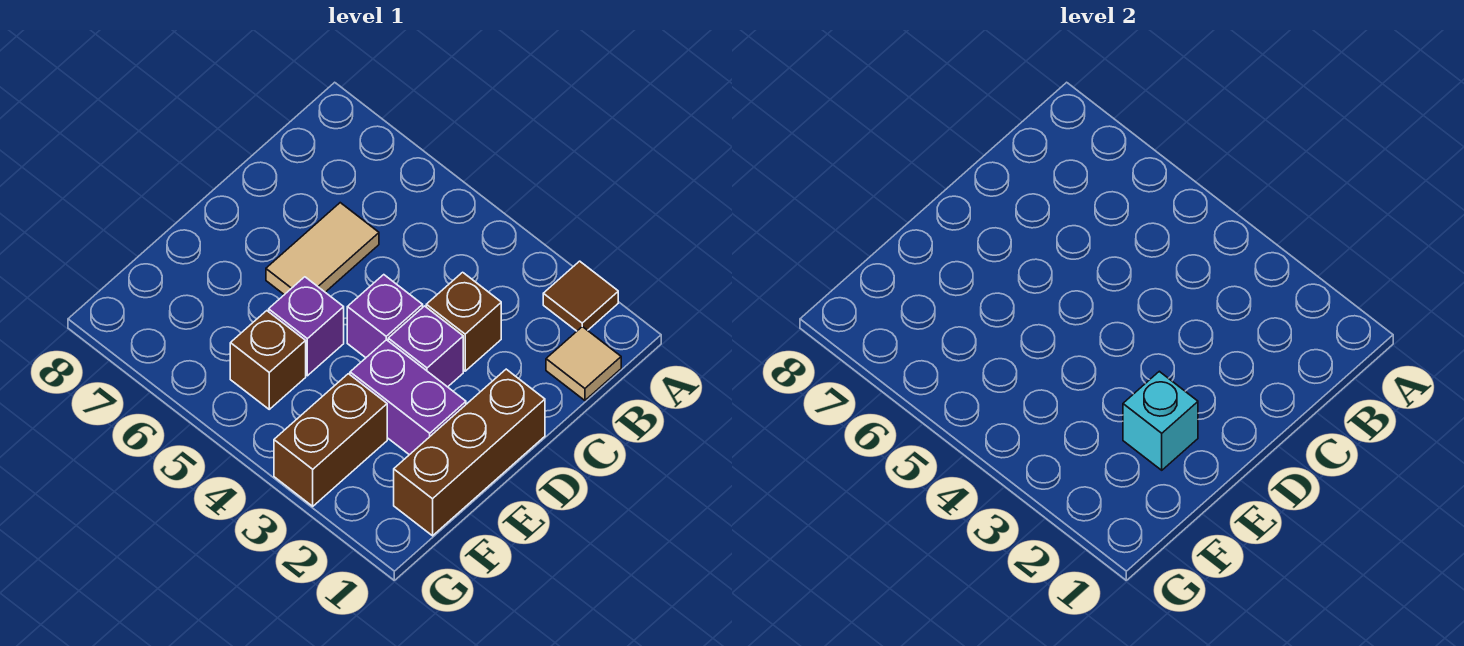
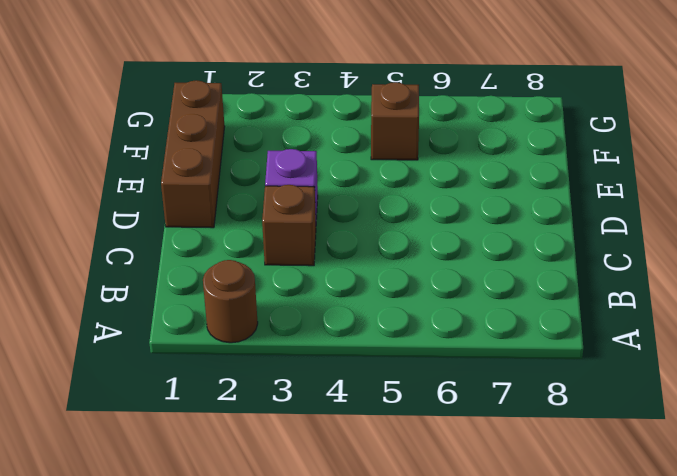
brown round brick A2 level 1 -> brown tile A2 level 1
none -> tan tile B1 level 1
none -> tan tile C6:D6 level 1
none -> purple brick D4 level 1

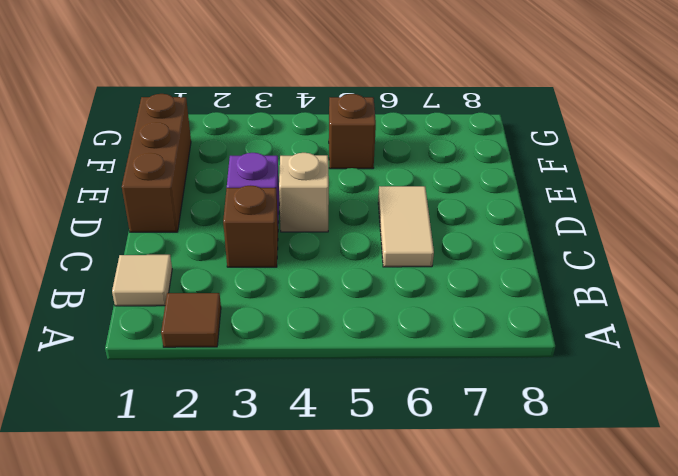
tan brick D4 level 1 -> purple brick D4 level 1
none -> purple brick E2:E3 level 1
none -> purple brick E5 level 1
none -> brown brick F3:G3 level 1

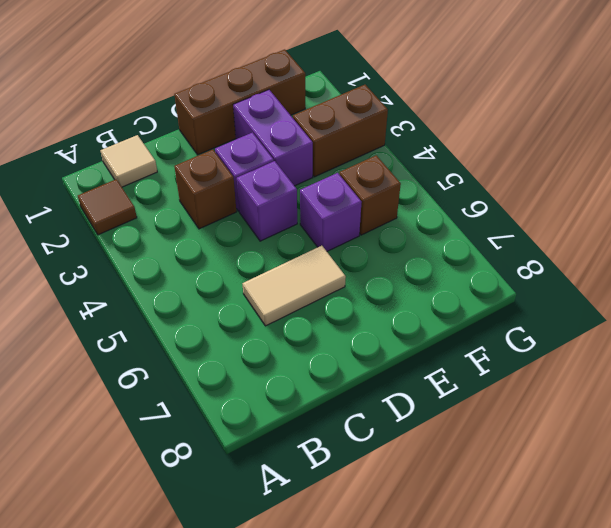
none -> cyan brick E2 level 2

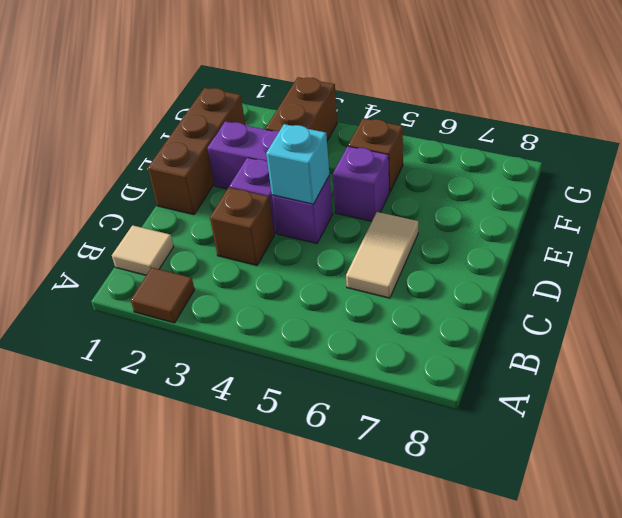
cyan brick D4 level 2 -> cyan brick E2 level 2

